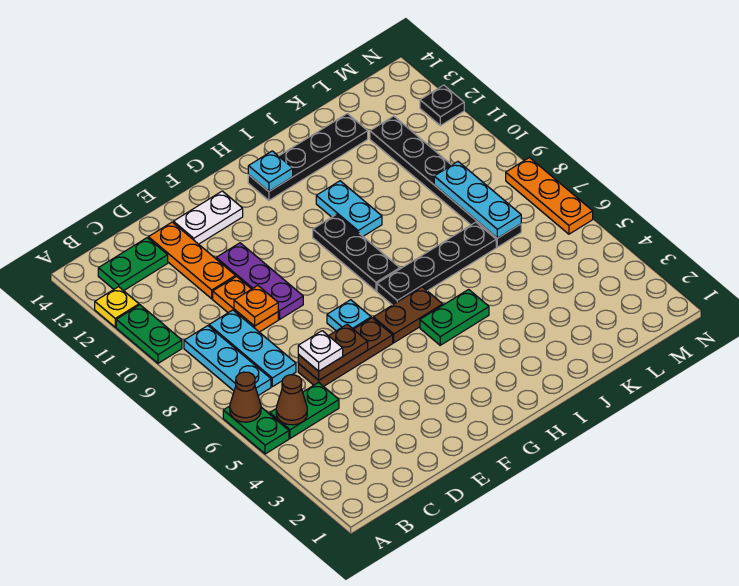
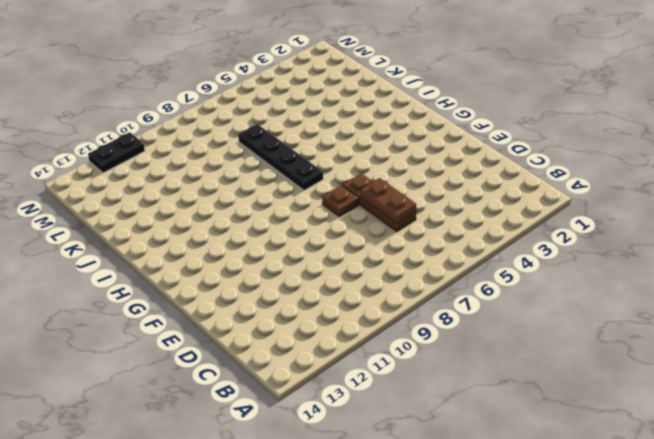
brown plate F7 level 1 -> cyan plate F7 level 1
black plate N11:N12 level 1 -> black plate N12 level 1
none -> green plate A5:A6 level 1
none -> green plate A10:A11 level 1
none -> yellow plate A12 level 1

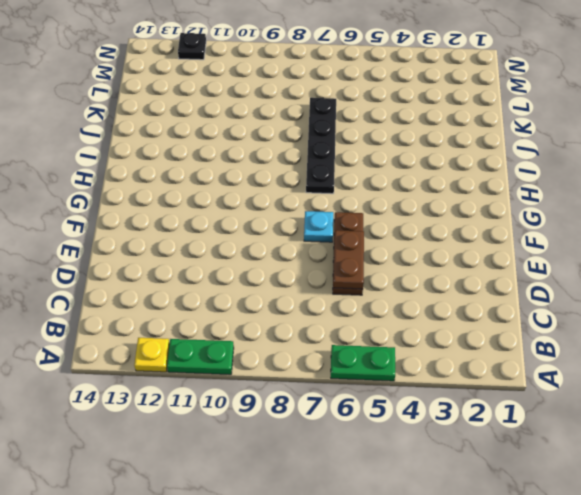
none -> green plate B5:C5 level 1
none -> cyan plate B7:B9 level 1
none -> green plate B13:C13 level 1

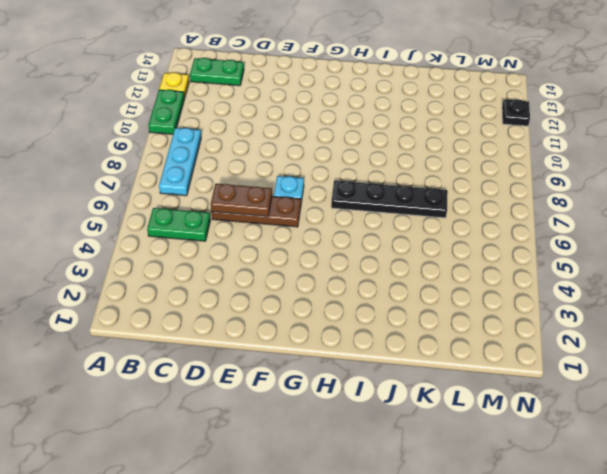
none -> green plate A5:A6 level 1
none -> cyan plate C7:C9 level 1
none -> orange plate D9:D10 level 1

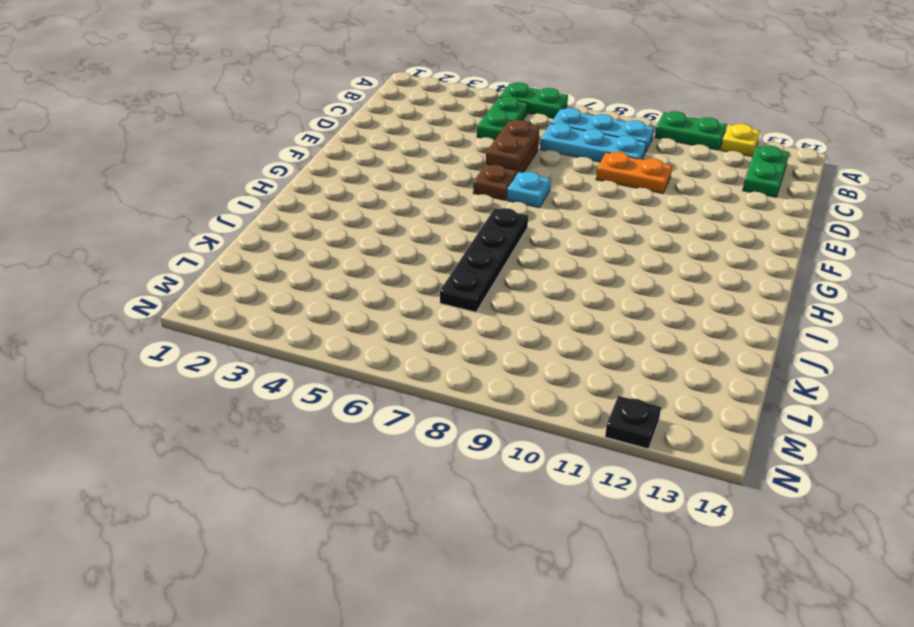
none -> orange plate D11:D13 level 1
none -> purple plate E9:E11 level 1
none -> white plate E13:F13 level 1

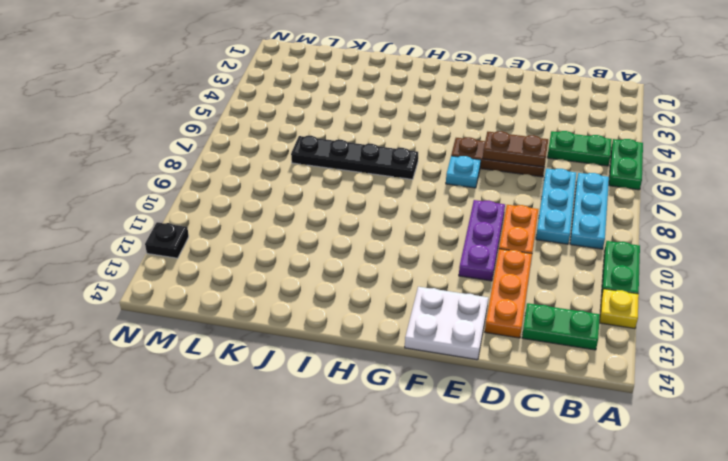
white plate E13:F14 level 1 -> white plate E13:F13 level 1
none -> brown plate G6:H6 level 1
none -> green plate H5:I5 level 1
none -> black plate H8:H10 level 1

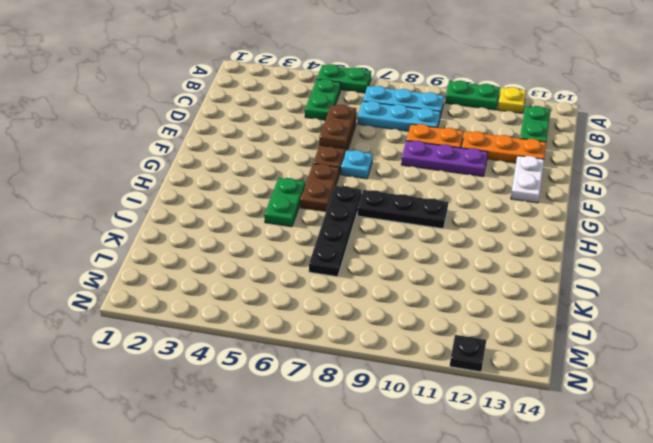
none -> black plate H13:K13 level 1
none -> cyan plate I10:I11 level 1
none -> black plate L7:L12 level 1

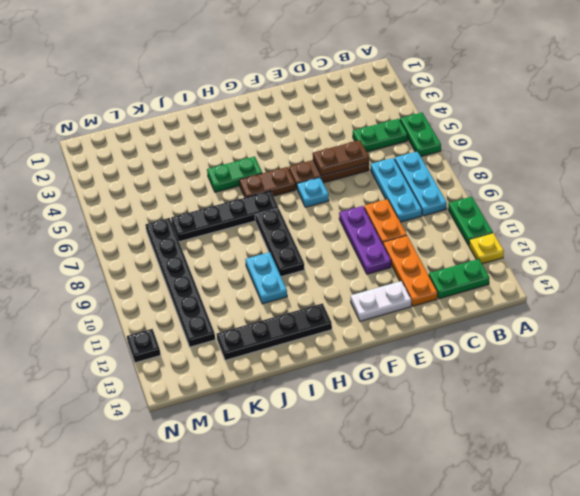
none -> orange plate N6:N8 level 1
none -> brown cone A6 level 2
none -> brown cone B5 level 2

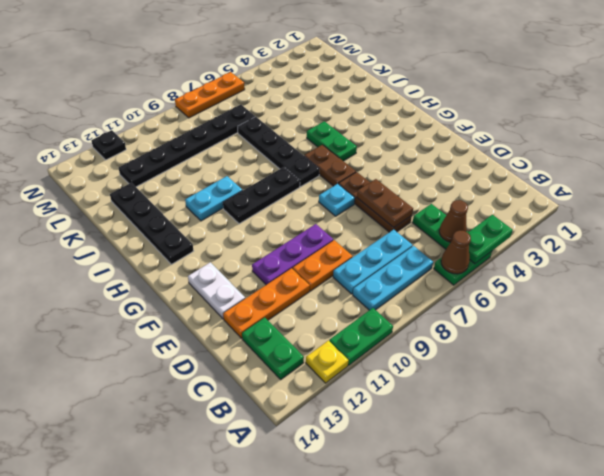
green plate A4:A5 level 2 -> none
none -> orange plate D9 level 2
none -> cyan plate H13 level 2
none -> cyan plate L7:L9 level 2

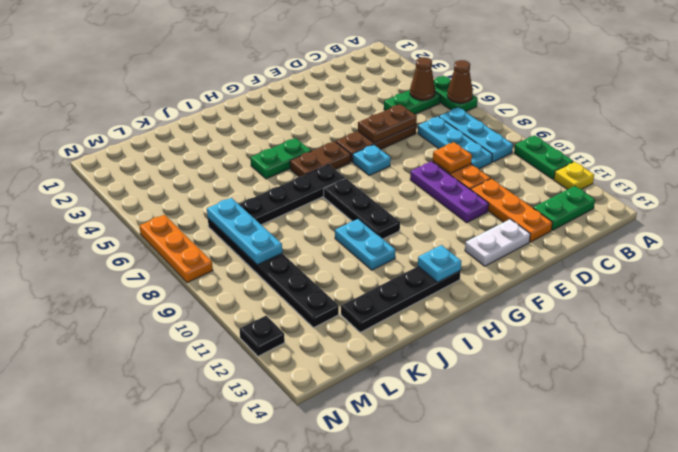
none -> white plate D6 level 3

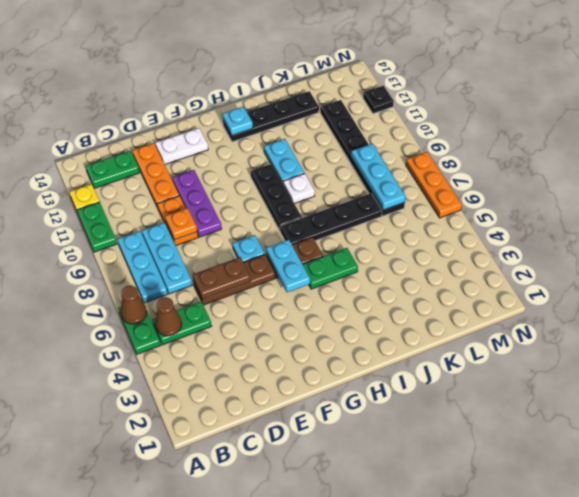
cyan plate G5:G6 level 2 -> none
white plate I9 level 1 -> white plate D6 level 3

